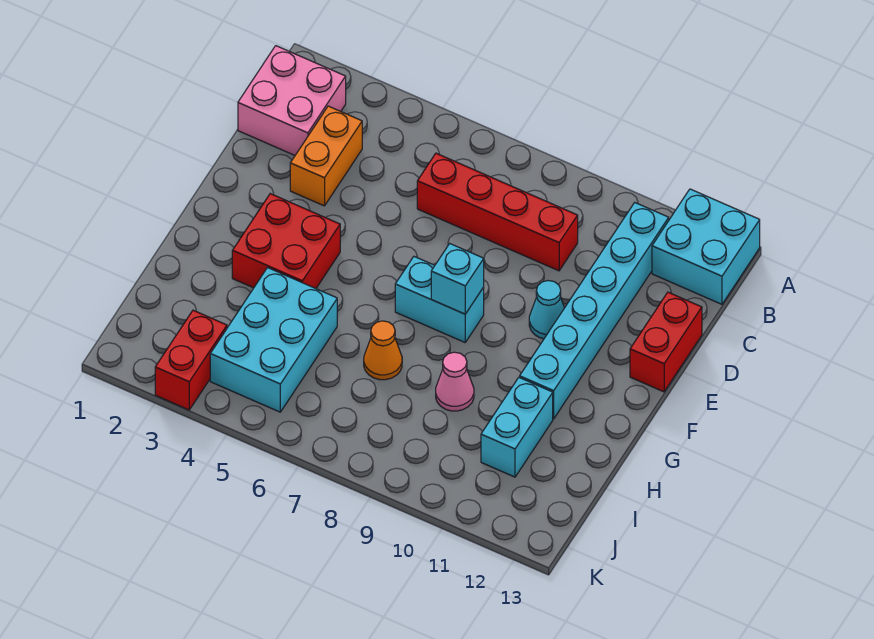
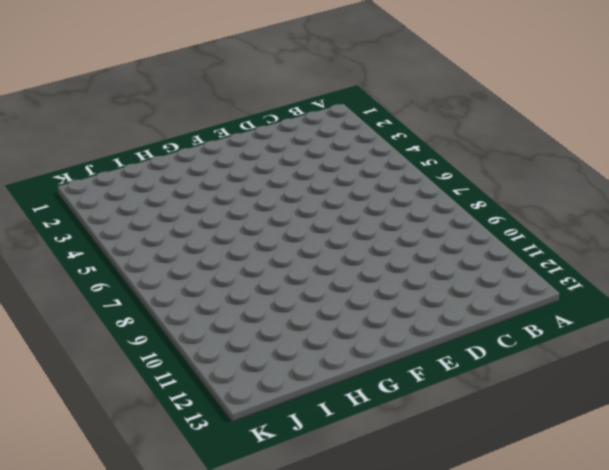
none -> cyan brick A12:B13 level 1
none -> pink brick B1:C2 level 1
none -> cyan brick B11:G11 level 1

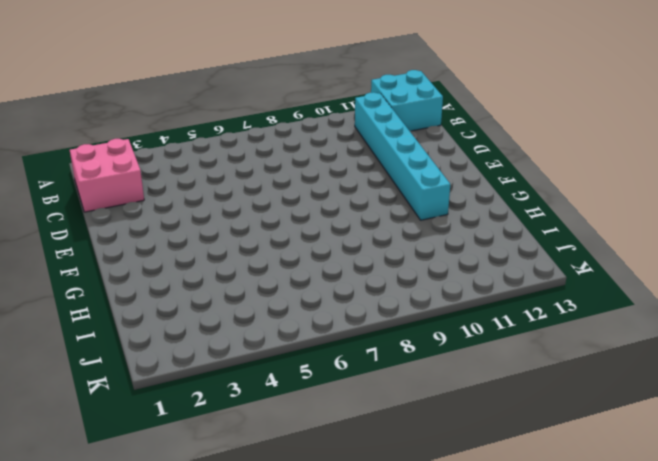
none -> orange brick C3:D3 level 1
none -> red brick C6:C9 level 1
none -> red brick D13:E13 level 1

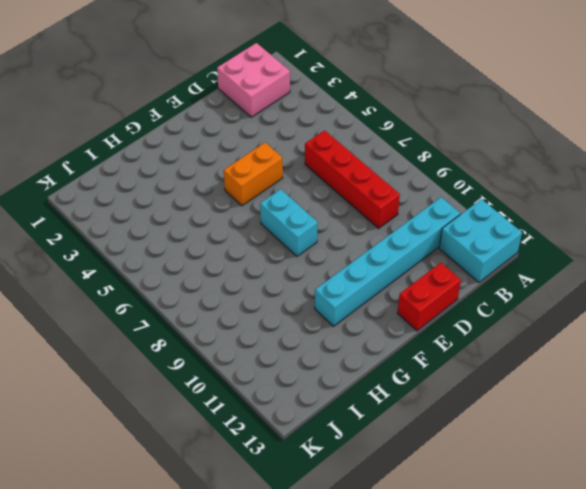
orange brick E5:F5 level 1 -> orange brick C3:D3 level 1
none -> cyan cone E10 level 1
none -> red brick F3:G4 level 1
none -> cyan brick H4:J5 level 1

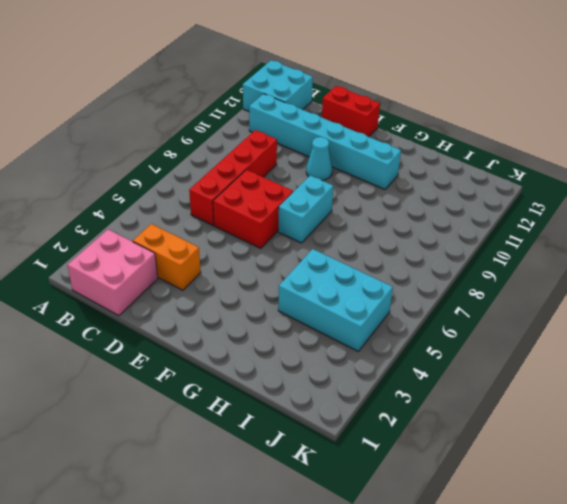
red brick D6:E7 level 1 -> red brick F3:G4 level 1
none -> orange cone H7 level 1
none -> pink cone H9 level 1
none -> cyan brick H11:I11 level 1

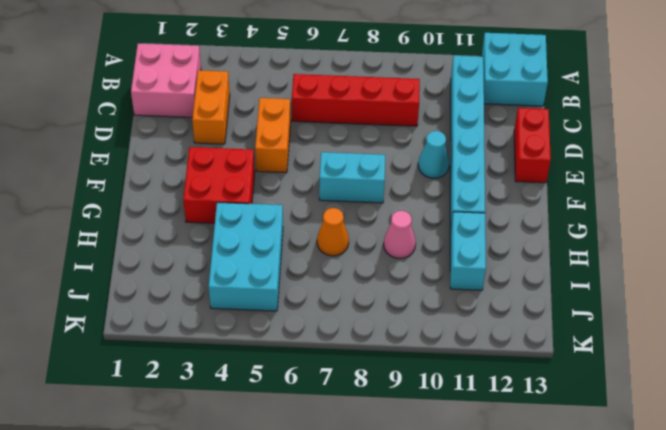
orange brick D5:E5 level 1 -> none
none -> red brick J3:K3 level 1
none -> cyan brick F8 level 2

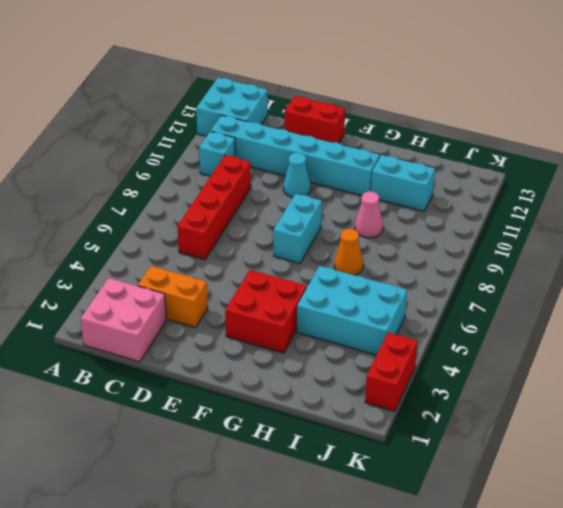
cyan brick B10 level 1 -> cyan brick F8 level 2
red brick K2:K3 level 1 -> red brick J3:K3 level 1

